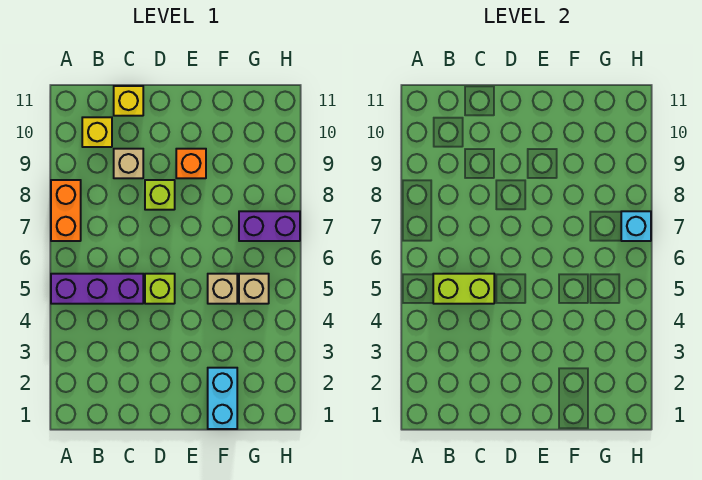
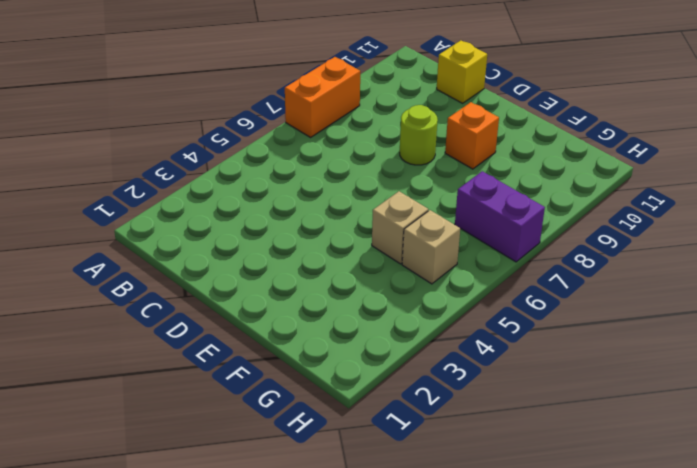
lime round brick D8 level 1 -> lime brick D8 level 1
none -> purple brick A5:C5 level 1
none -> yellow brick B10 level 1
none -> tan brick C9 level 1

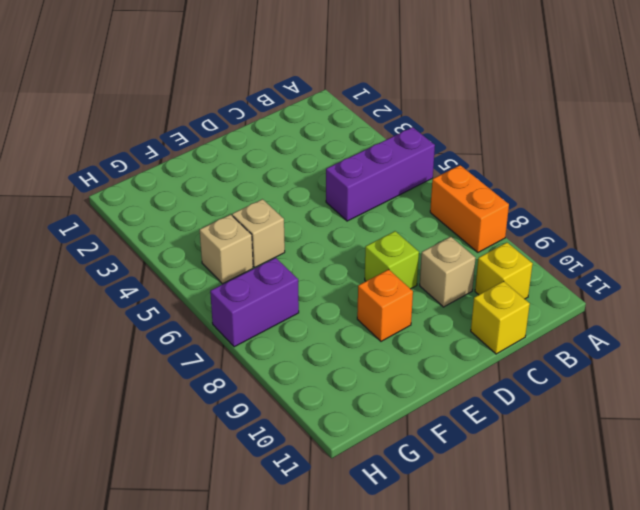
none -> lime brick D5 level 1
none -> cyan brick F1:F2 level 1
none -> lime brick B5:C5 level 2

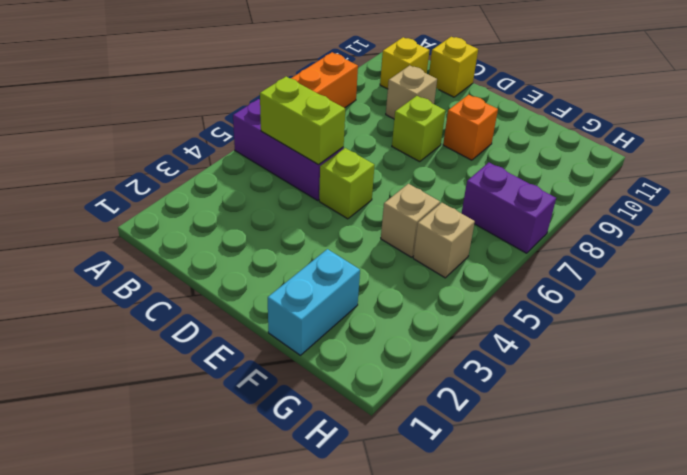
none -> cyan brick H7 level 2

